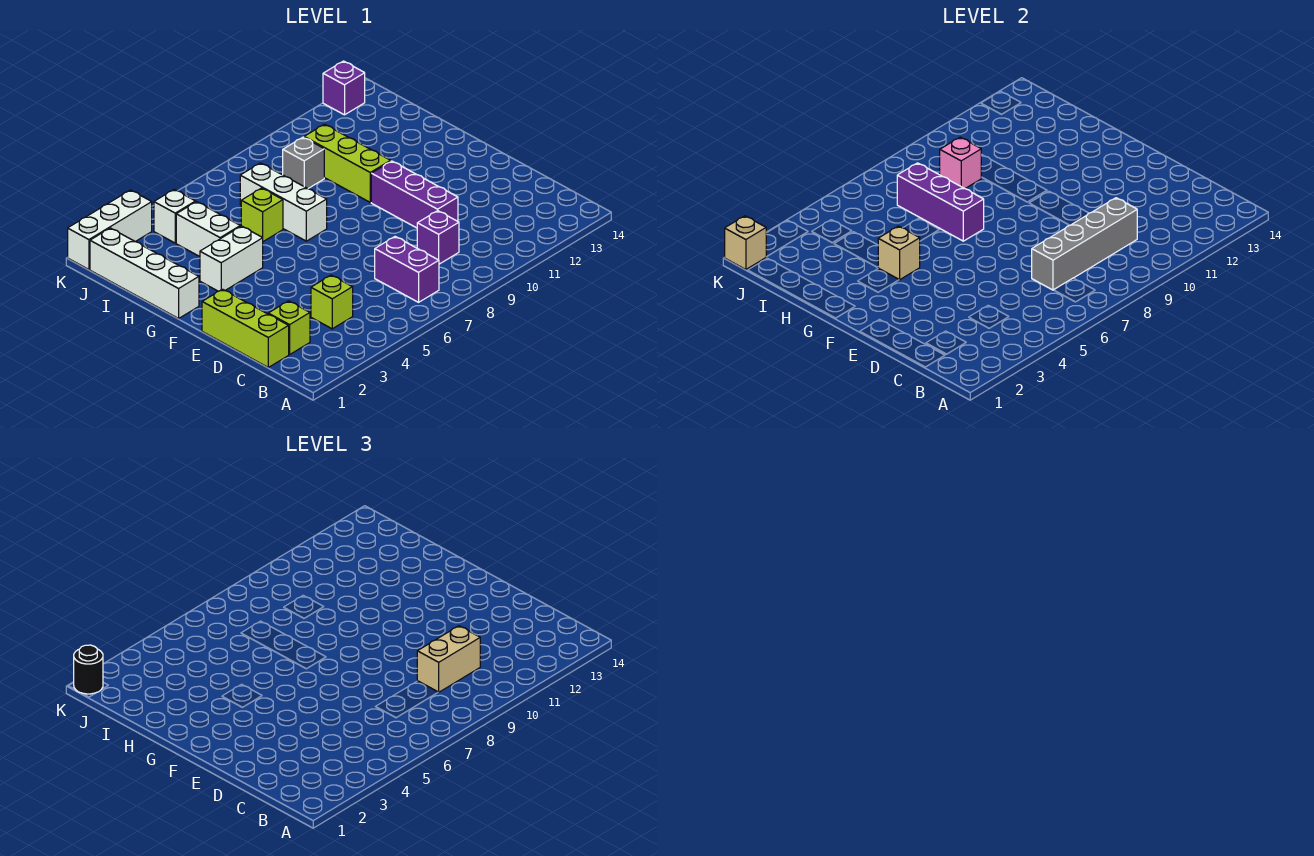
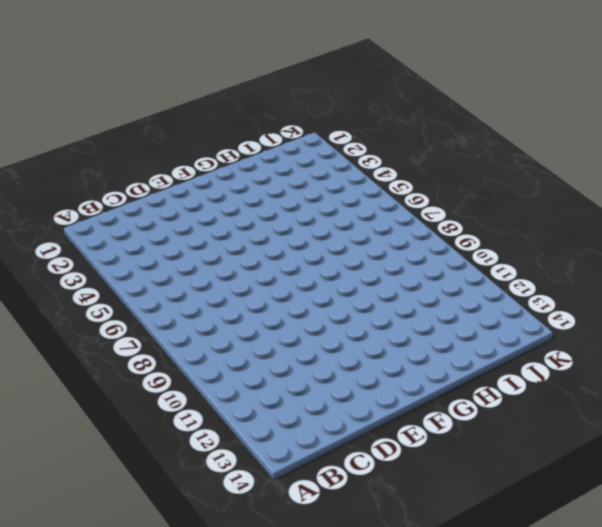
none -> purple brick B7:C7 level 1
none -> lime brick C1:E1 level 1
none -> lime brick C2 level 1

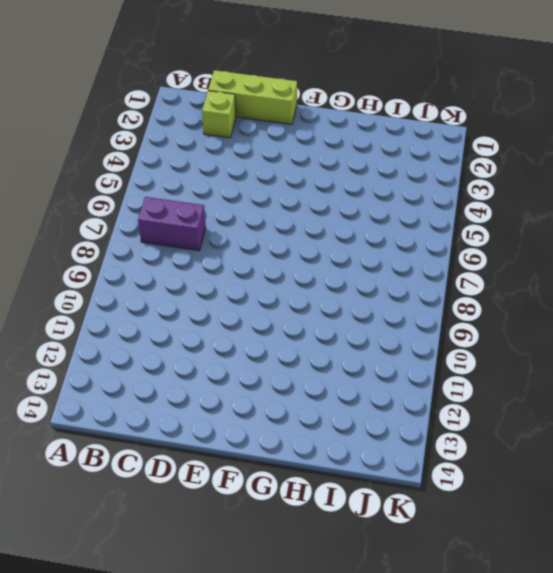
none -> lime brick C4 level 1
none -> purple brick C9 level 1
none -> purple brick D10:F10 level 1

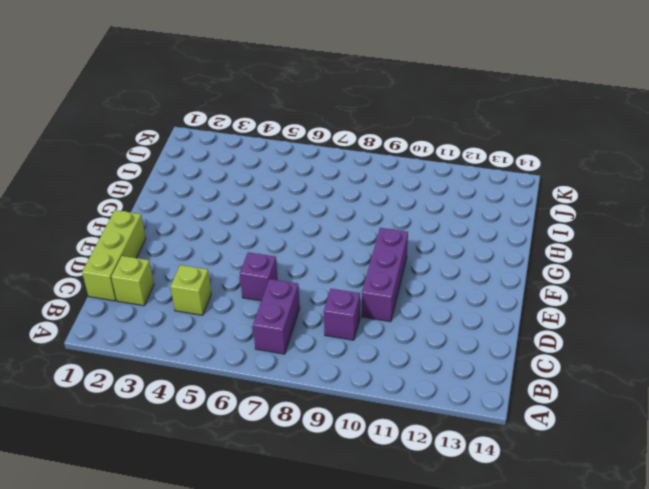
purple brick D6 level 1 -> purple brick K13 level 1
none -> white brick G1:J1 level 1
none -> white brick G3:G4 level 1
none -> white brick G7:I7 level 1

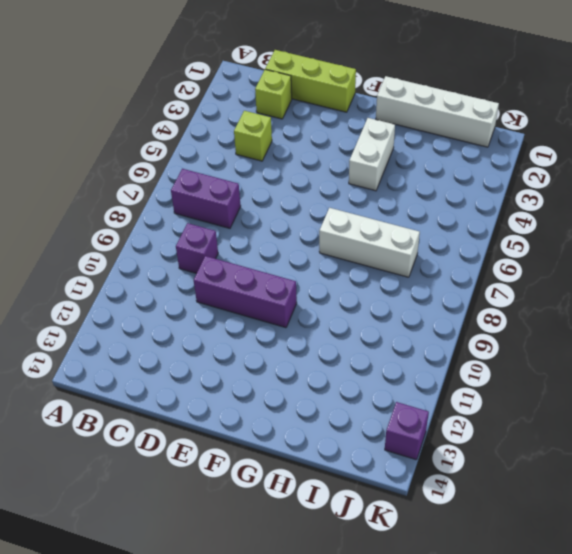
none -> lime brick G10:I10 level 1
none -> white brick H4:I4 level 1
none -> lime brick H6 level 1

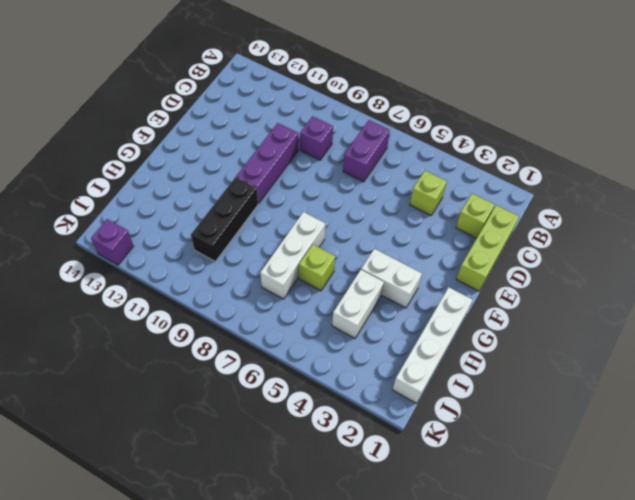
black brick G10:I10 level 1 -> lime brick G10:I10 level 1
none -> grey brick I9 level 1
none -> white brick J4 level 1
none -> white brick K1:K3 level 1

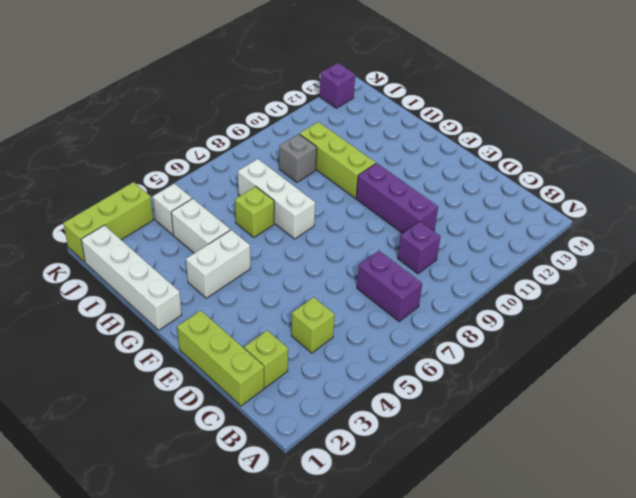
lime brick K1:K3 level 1 -> white brick K1:K3 level 1
none -> grey brick C7:C10 level 2
none -> tan brick G4 level 2
none -> purple brick G7:I7 level 2

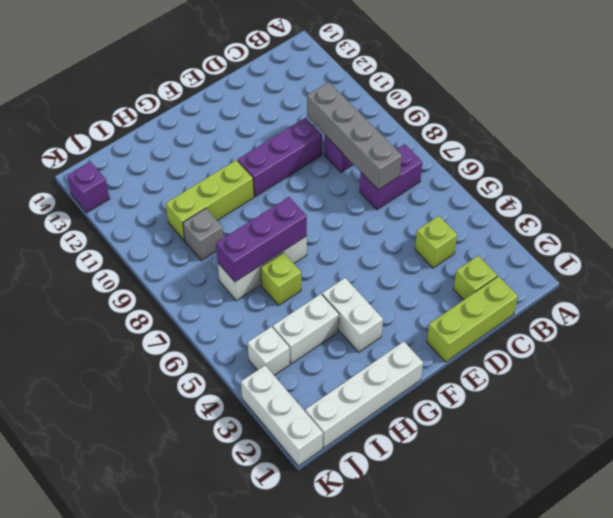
none -> tan brick G4 level 2
none -> pink brick I9 level 2
none -> tan brick K1 level 2

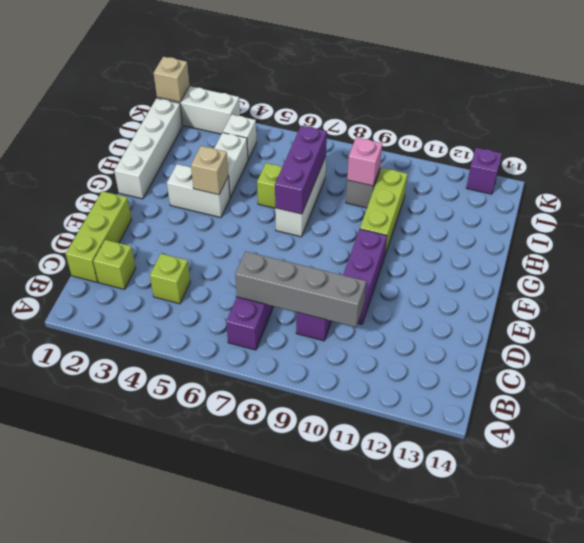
none -> tan brick C9:C10 level 3
none -> black round brick K1 level 3

